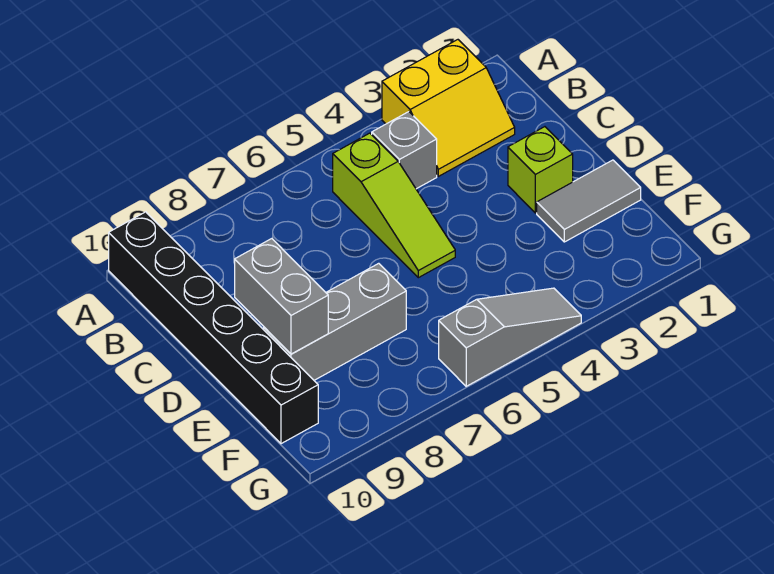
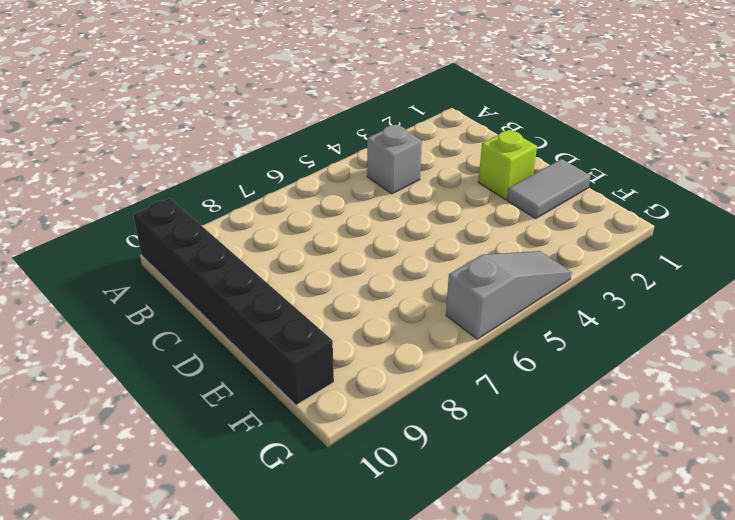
none -> yellow slope A2:B3 level 1 top A
none -> lime slope B5:D5 level 1 top B

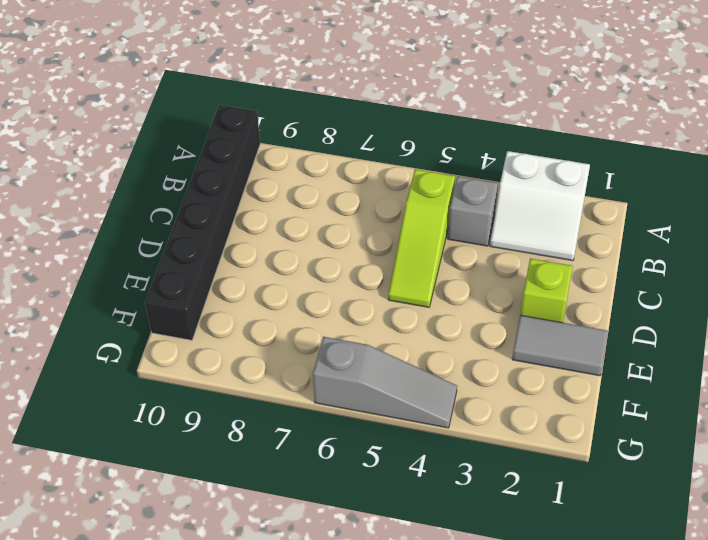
white slope A2:B3 level 1 top A -> yellow slope A2:B3 level 1 top A
none -> grey brick E7:E9 level 1
none -> grey brick D9:E9 level 2

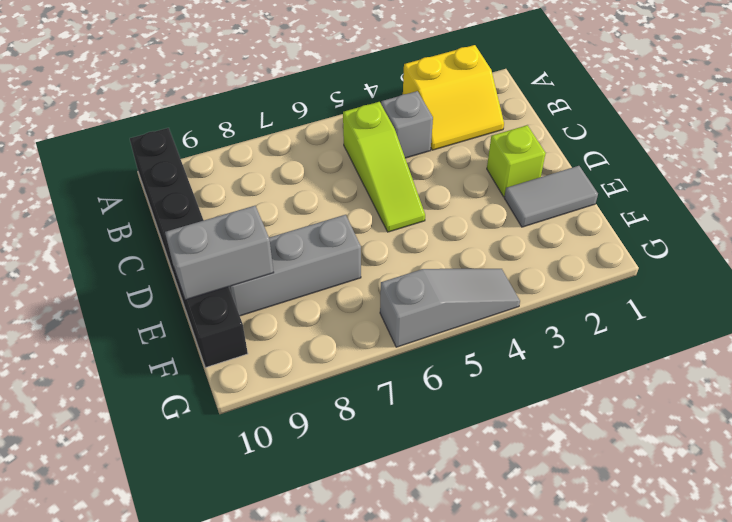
grey brick E9:E10 level 2 -> grey brick D9:E9 level 2

